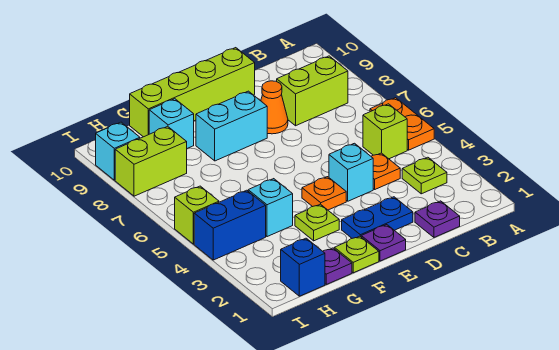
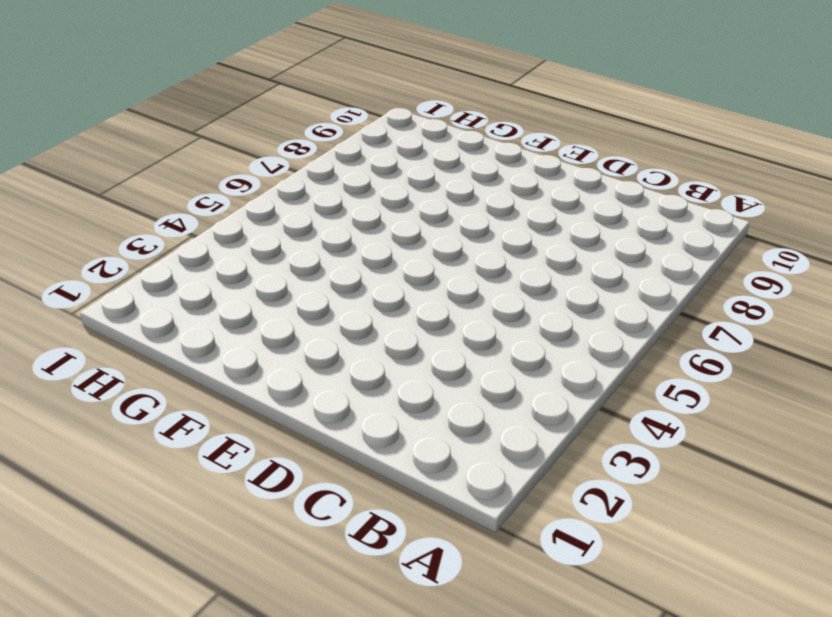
none -> orange plate A5:A6 level 1
none -> lime plate B3 level 1
none -> lime brick B5 level 1

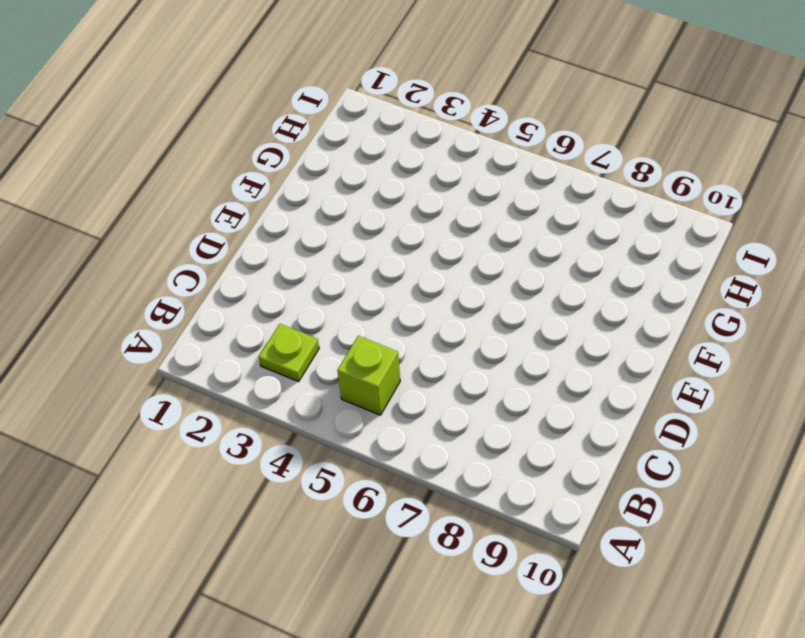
none -> orange plate A5:A6 level 1
none -> lime brick B8:C8 level 1
none -> purple plate C1 level 1

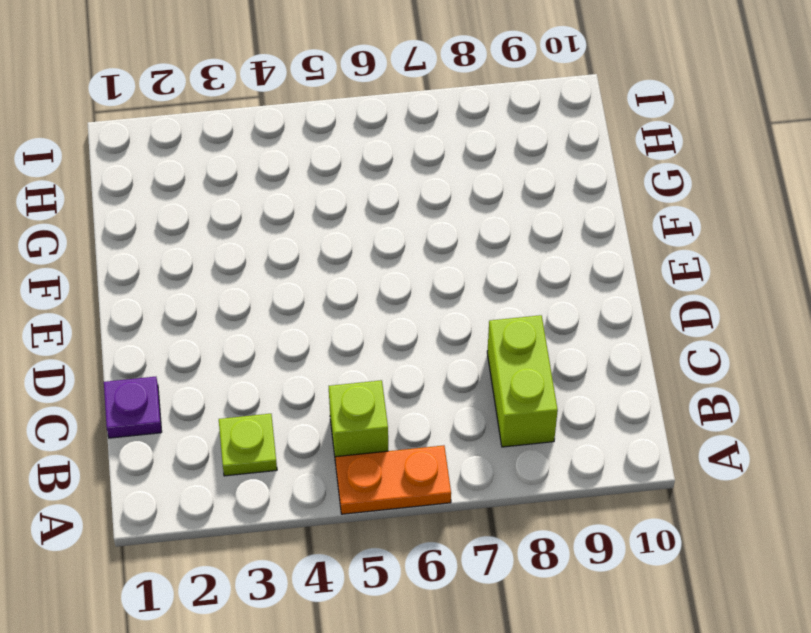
none -> orange plate C4 level 1
none -> blue plate D2:E2 level 1
none -> cyan brick D4 level 1

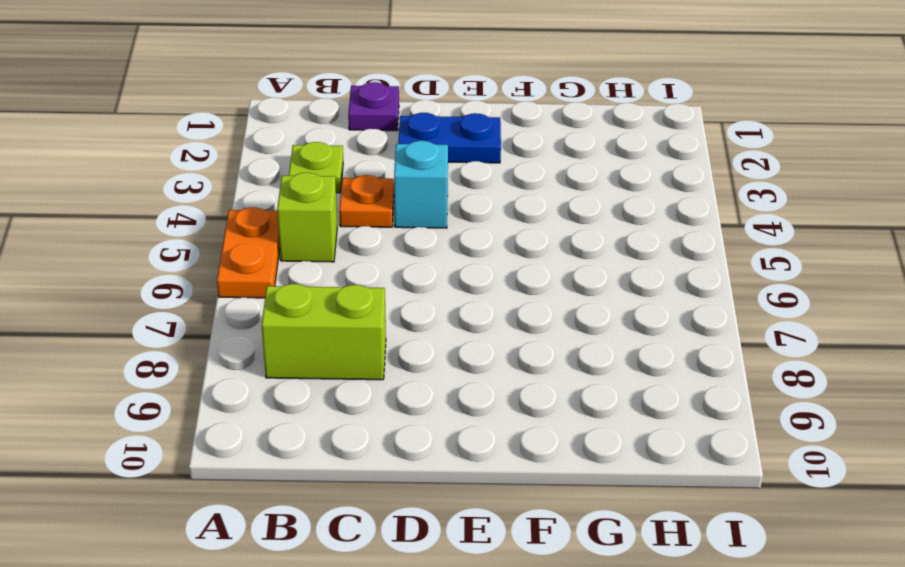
none -> orange cone D8 level 1
none -> lime brick D10:G10 level 1
none -> purple plate E1 level 1

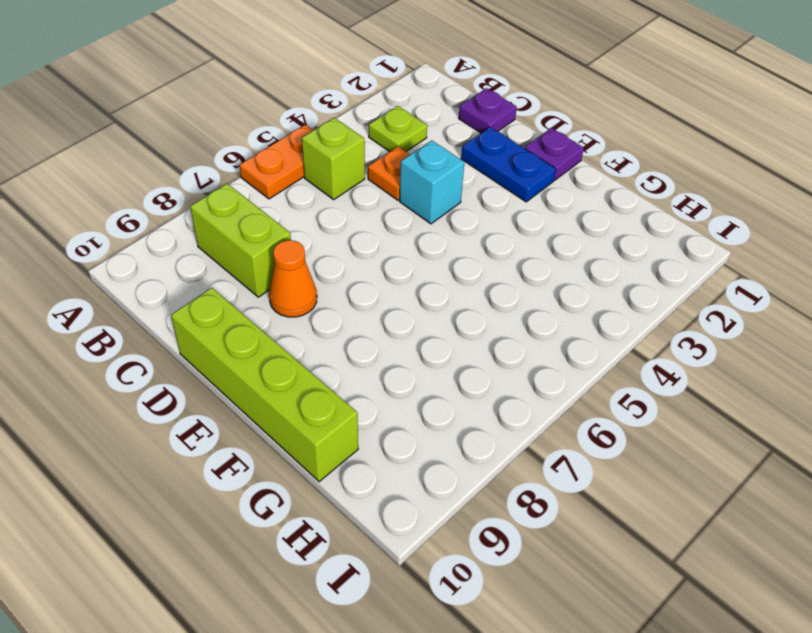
none -> orange plate E4 level 1
none -> cyan brick E8:F8 level 1
none -> lime plate F1 level 1

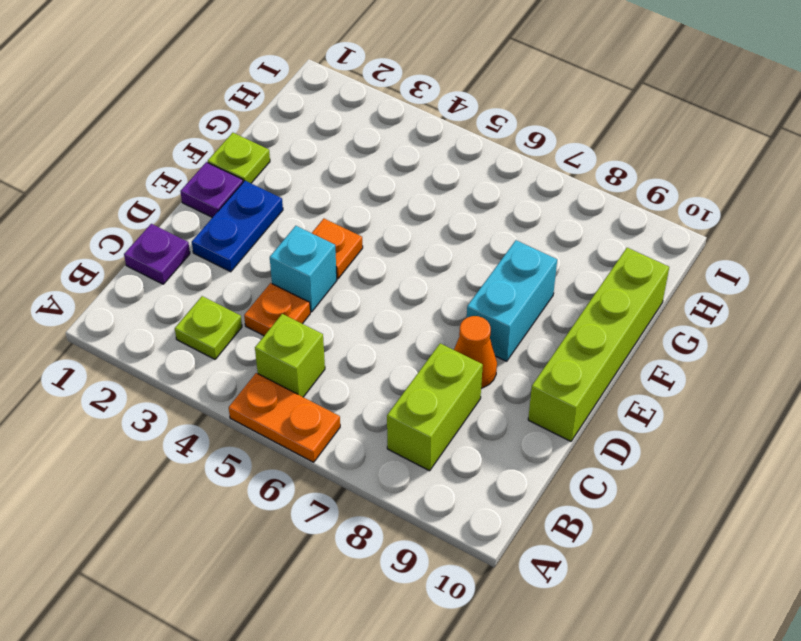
none -> lime plate F3 level 1
none -> purple plate G1 level 1
none -> cyan brick G4 level 1

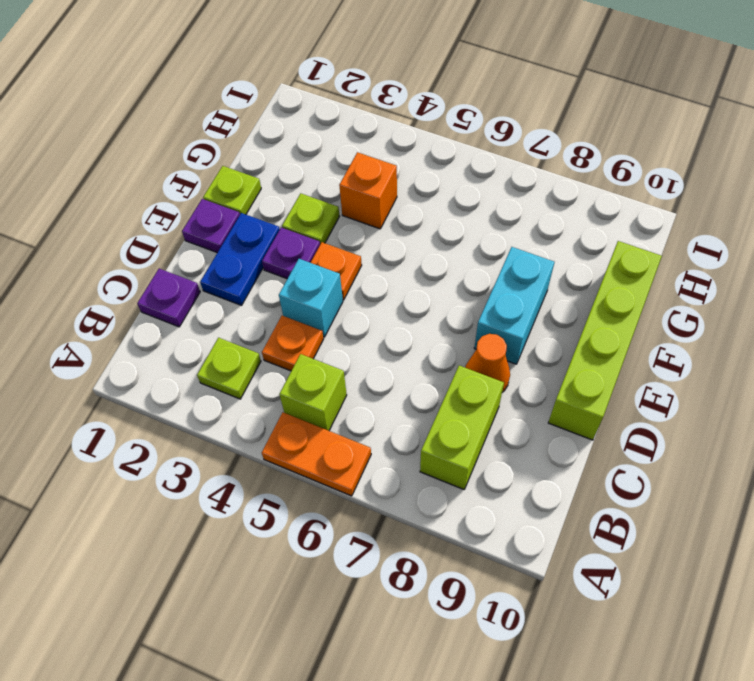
purple plate E3 level 1 -> purple plate G1 level 1
orange brick G4 level 1 -> cyan brick G4 level 1
none -> cyan brick G9 level 1
none -> blue brick H1 level 1
none -> blue brick H4:I4 level 1

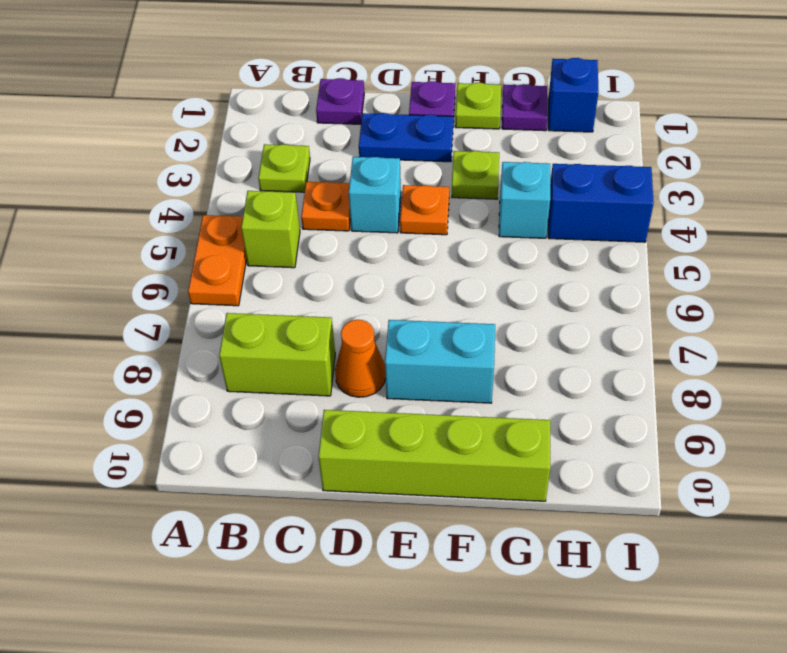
none -> cyan brick G9 level 1
none -> lime brick H8:I8 level 1
none -> lime brick I5 level 1

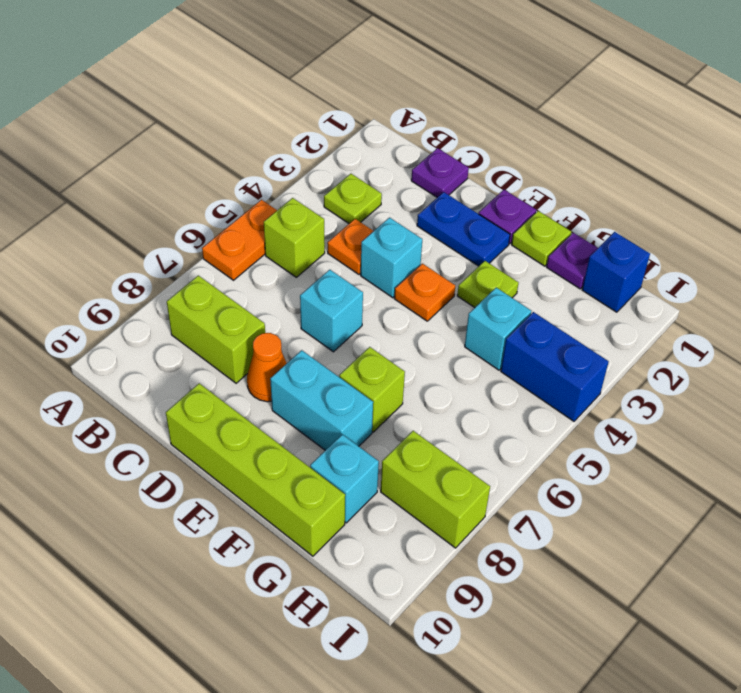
cyan brick D6 level 1 -> cyan brick I9 level 1
lime brick F7 level 1 -> lime brick I5 level 1

